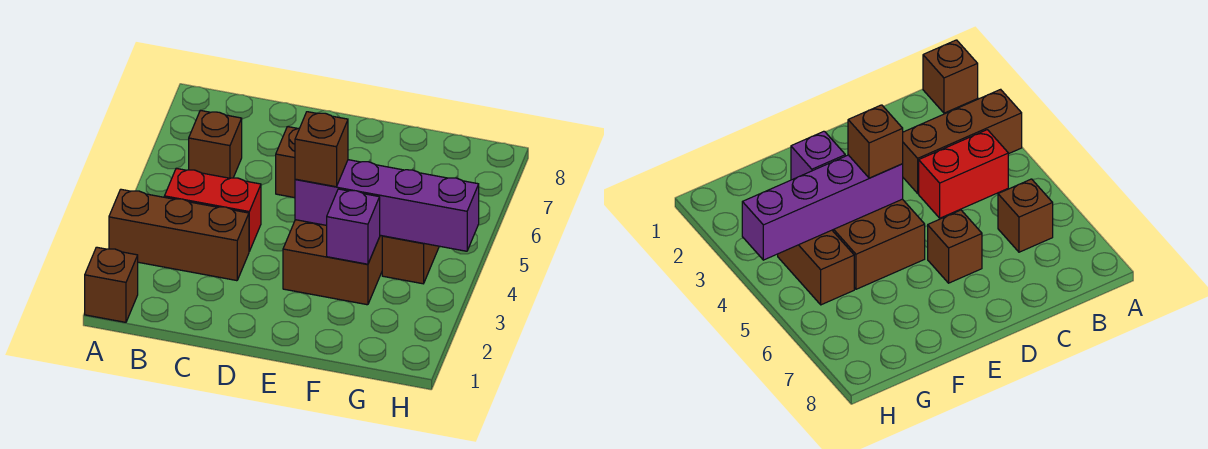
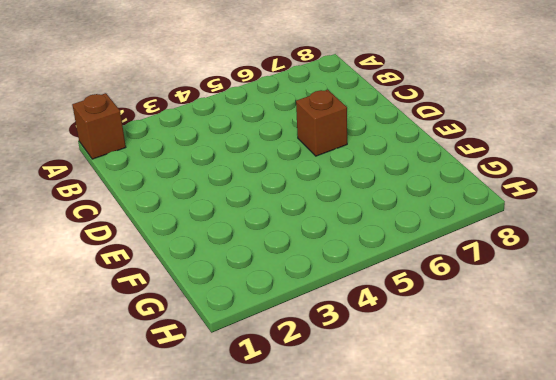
none -> brown brick A3:C3 level 1
none -> red brick B4:C4 level 1

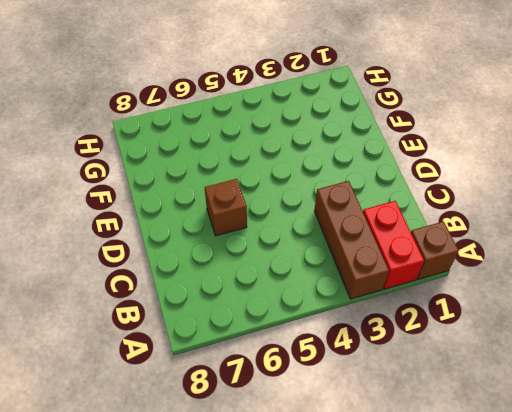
red brick A2:B2 level 1 -> red brick B4:C4 level 1
none -> brown brick B6 level 1
none -> brown brick E3:F5 level 1

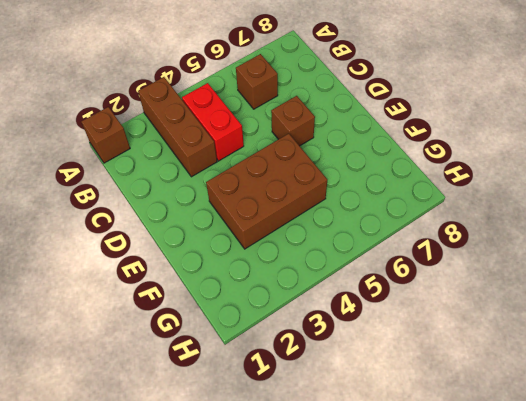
none -> brown brick G4:G5 level 1
none -> purple brick E4:H4 level 2

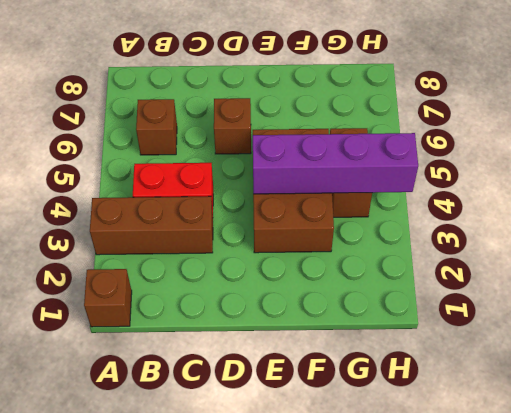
none -> purple brick F3 level 2
none -> brown brick E4 level 3

